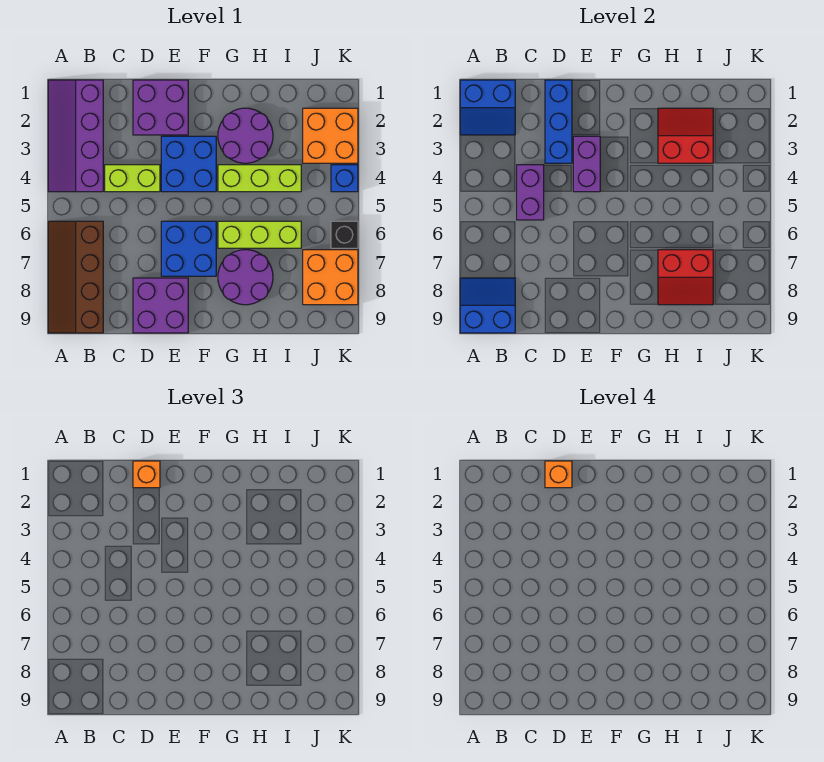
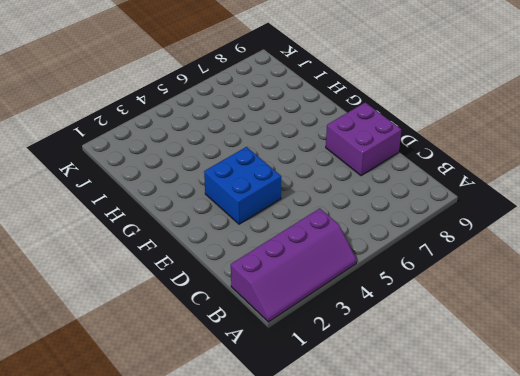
none -> brown slope A6:B9 level 1 top B
none -> lime brick C4:D4 level 1
none -> purple brick D1:E2 level 1

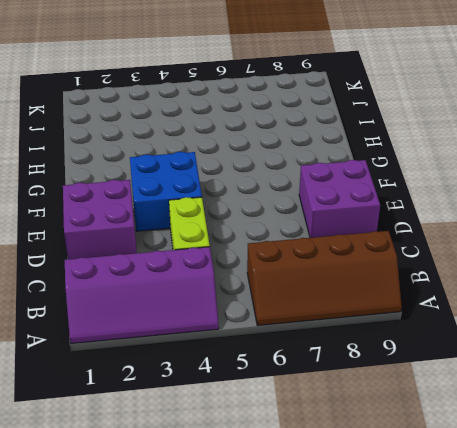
none -> blue brick E6:F7 level 1
none -> purple round brick G2:H3 level 1
none -> lime brick G4:I4 level 1

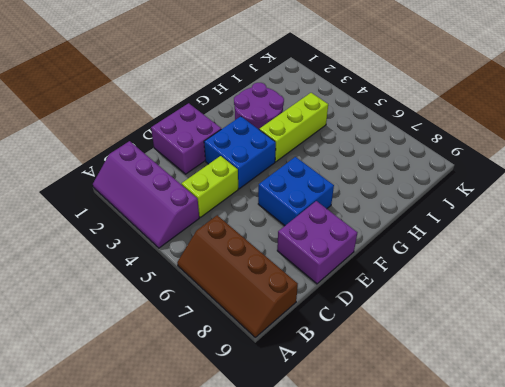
none -> lime brick G6:I6 level 1
none -> purple round brick G7:H8 level 1
none -> orange brick J2:K3 level 1

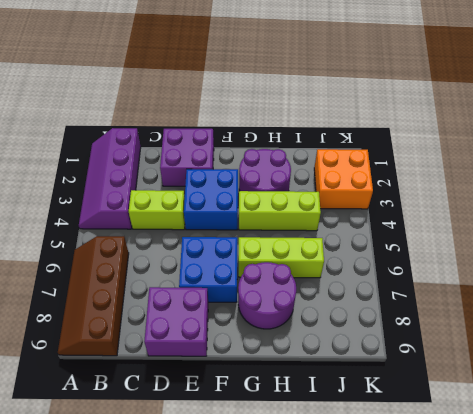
none -> orange brick J7:K8 level 1
none -> blue brick K4 level 1
none -> black brick K6 level 1

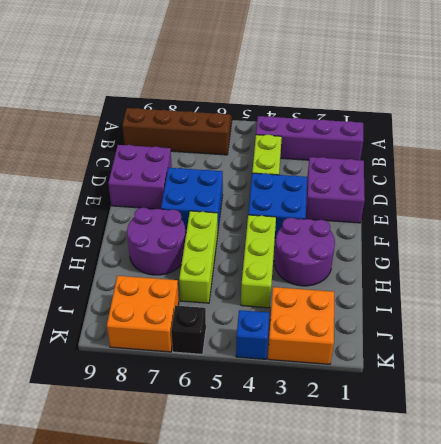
none -> blue slope A1:B2 level 2 top 1
none -> blue slope A8:B9 level 2 top 9
none -> purple brick C4:C5 level 2

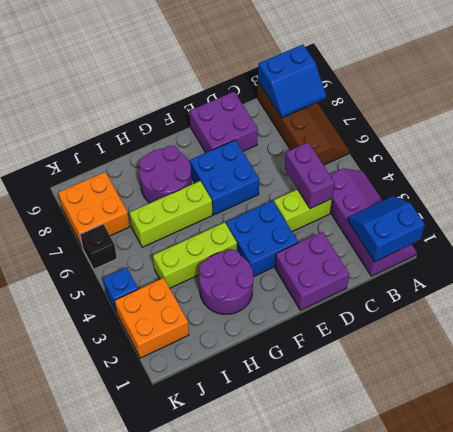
none -> blue brick D1:D3 level 2
none -> purple brick E3:E4 level 2
none -> red slope H2:I3 level 2 top 3

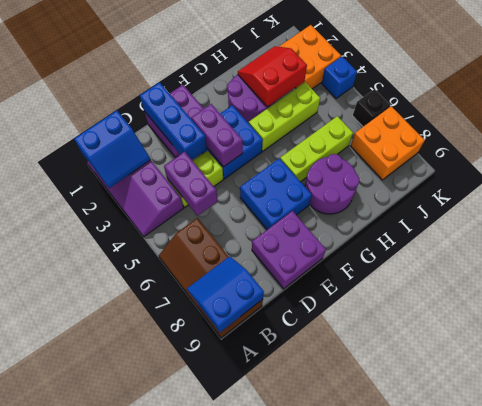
none -> red slope H7:I8 level 2 top 7
none -> orange brick D1 level 3
none -> orange brick D1 level 4

